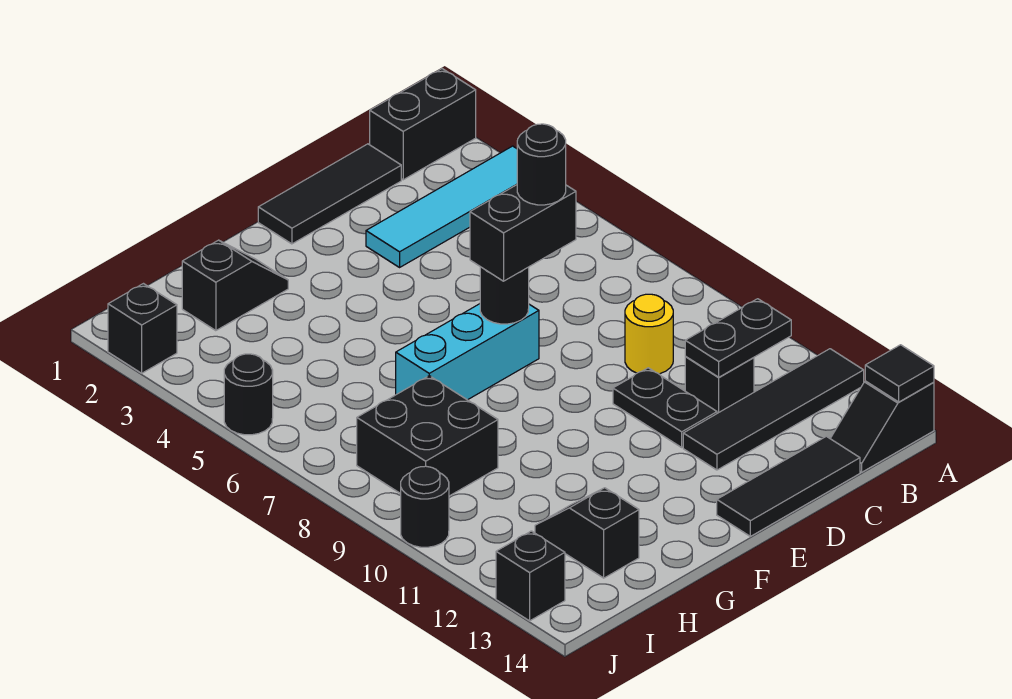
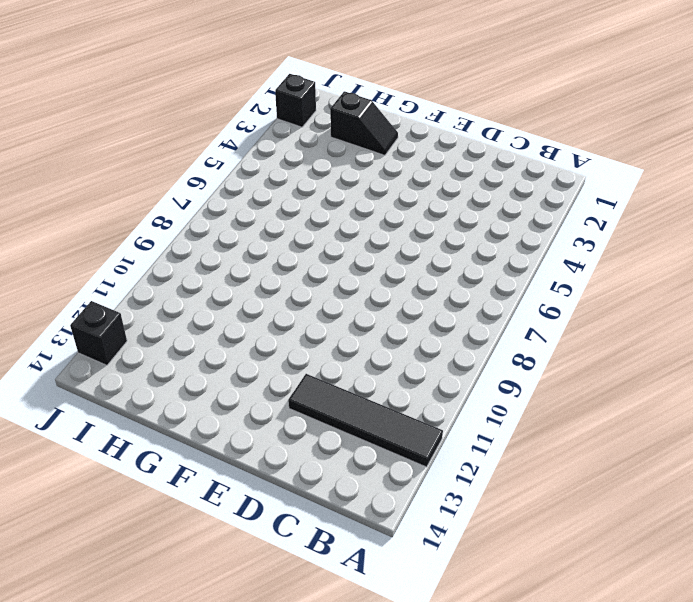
none -> black brick A1:B1 level 1
none -> cyan tile A3:D3 level 1
none -> black slope A14:B14 level 1 top A

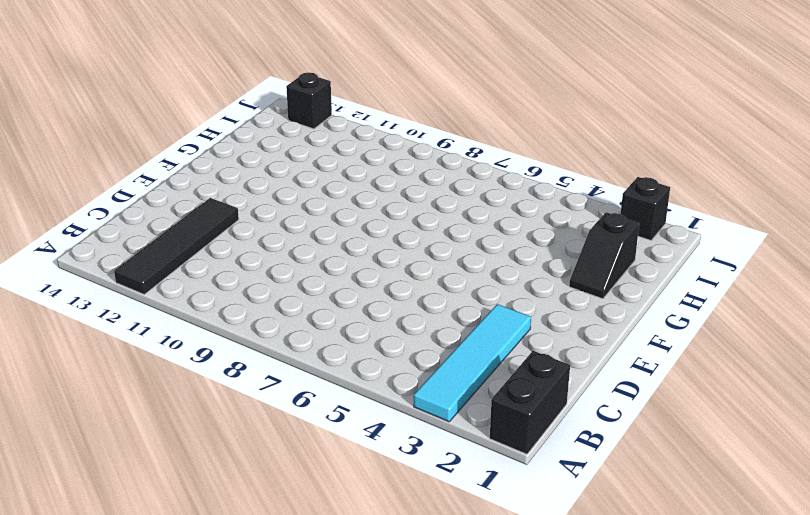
none -> black slope A14:B14 level 1 top A
none -> black tile C1:E1 level 1
none -> yellow round brick C9 level 1

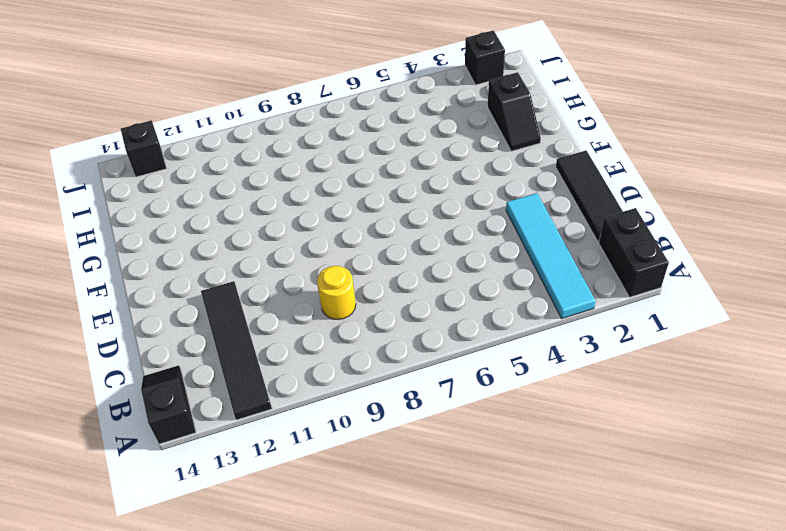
none -> black brick C11 level 1
none -> black tile C14:E14 level 1
none -> black plate D10:D11 level 1

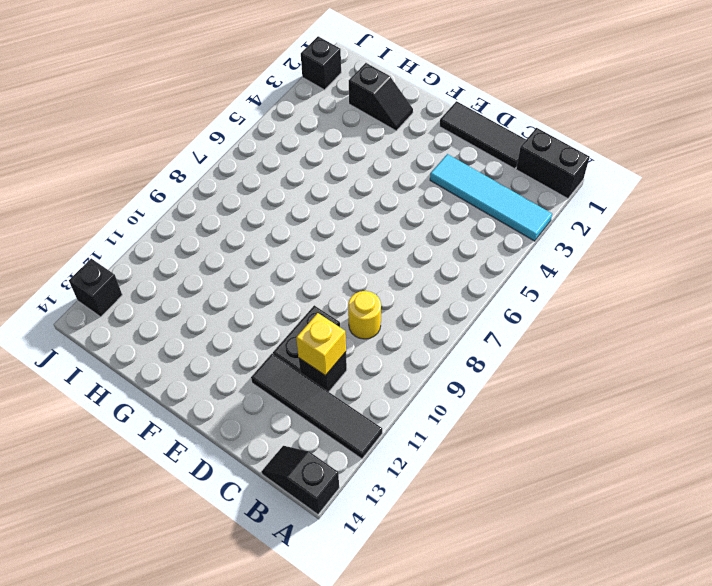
yellow brick C11 level 2 -> black plate B11:C11 level 2
none -> black tile C14:E14 level 1
none -> cyan brick E7:G7 level 1
none -> black brick H8:I9 level 1

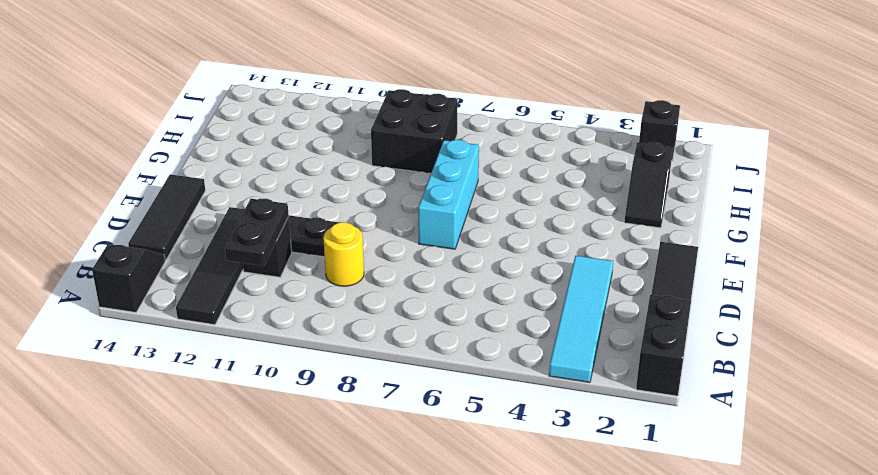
none -> black slope H12:H13 level 1 top 13
none -> black round brick J5 level 1
none -> black round brick J10 level 1

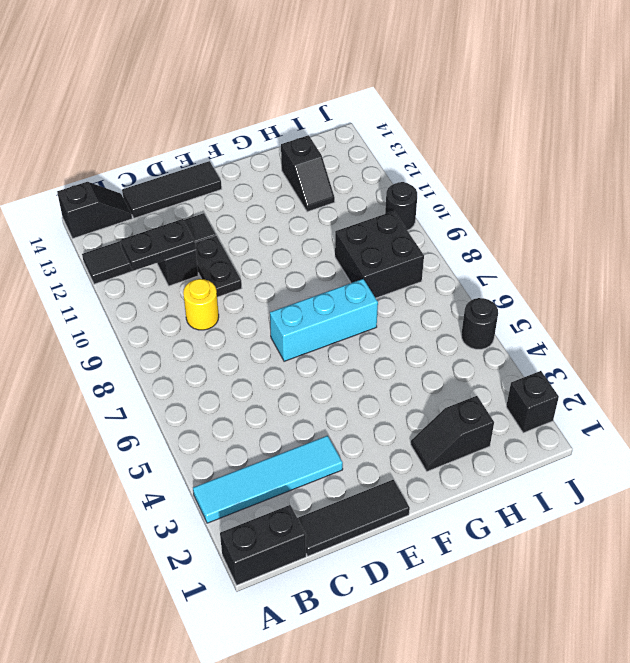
none -> black brick J13 level 1
none -> black tile A14 level 2
none -> black round brick E7 level 2

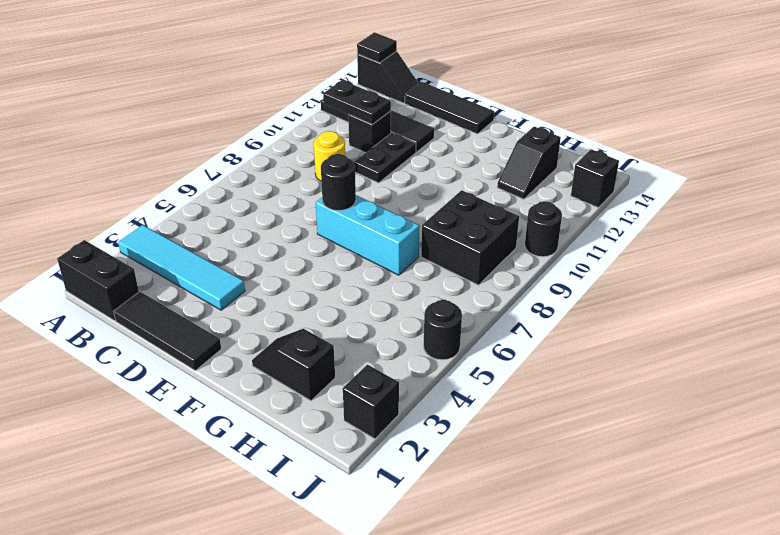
none -> black brick D7:E7 level 3
none -> black round brick D7 level 4

